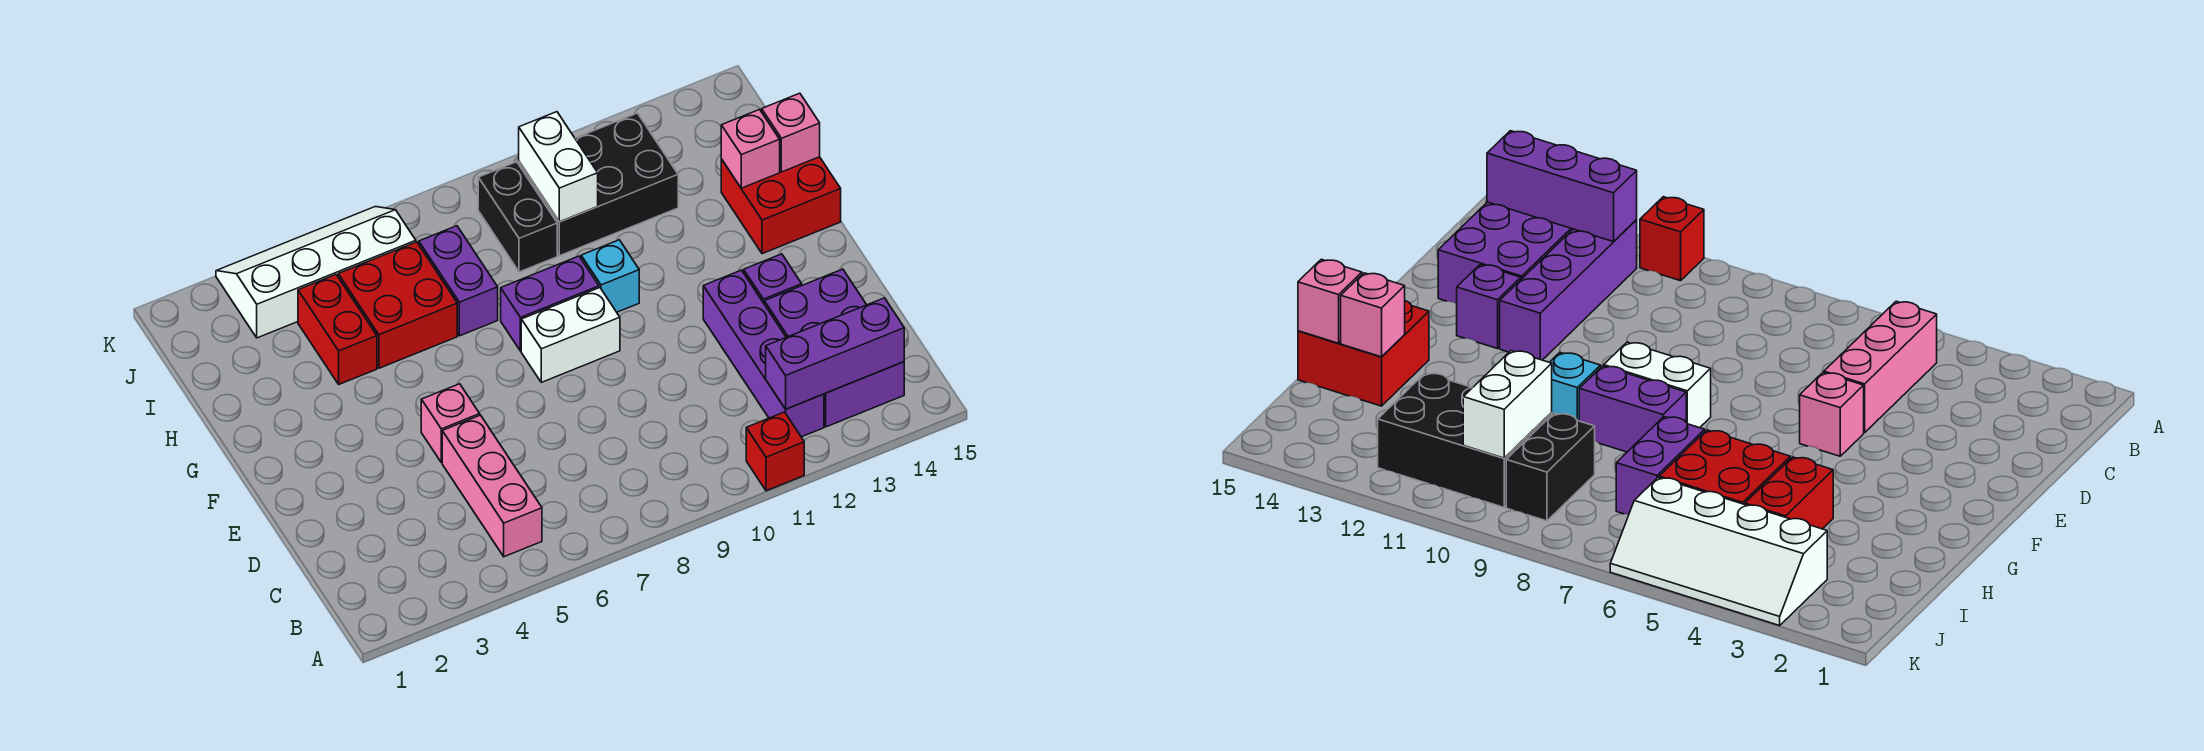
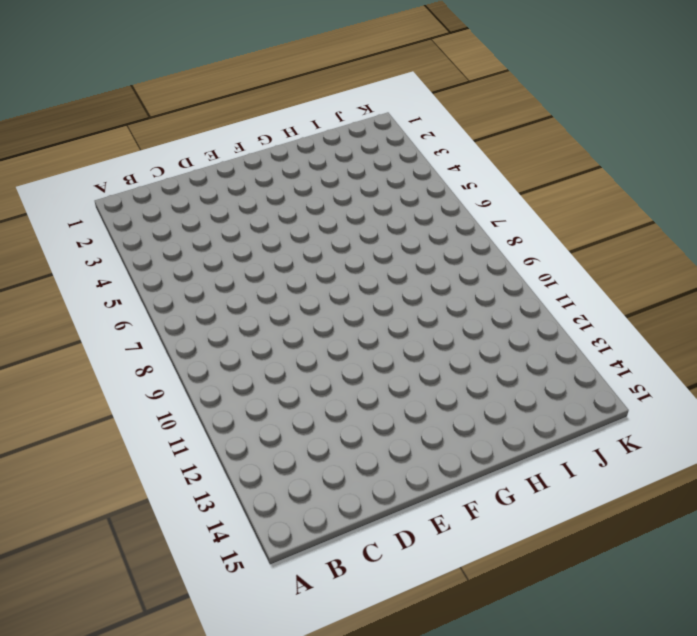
none -> red brick A11 level 1
none -> pink brick B5:D5 level 1
none -> purple brick B12:E12 level 1

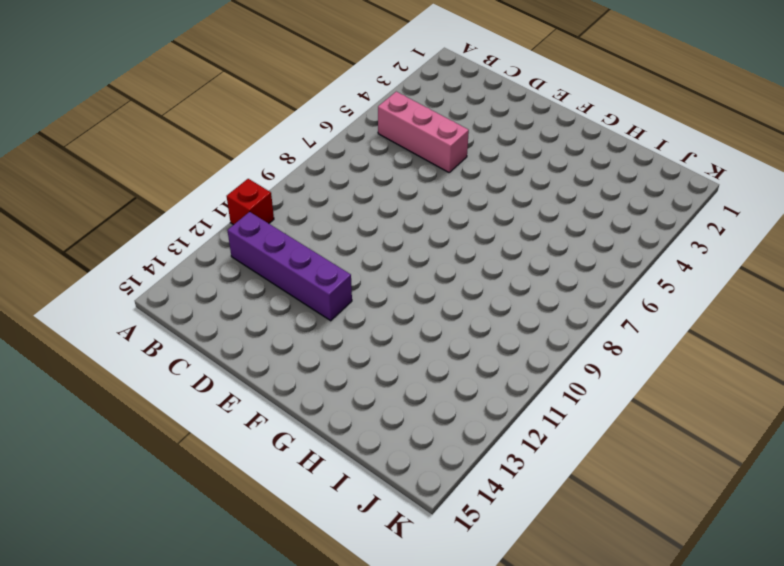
none -> purple brick B13:D14 level 1
none -> pink brick E5 level 1
none -> purple brick E13 level 1

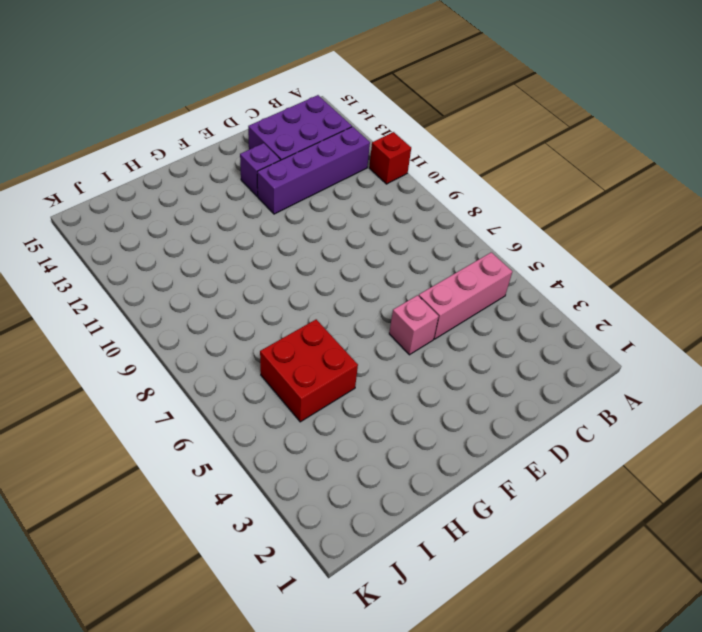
none -> white brick F8:F9 level 1
none -> purple brick G8:G9 level 1
none -> cyan brick G10 level 1

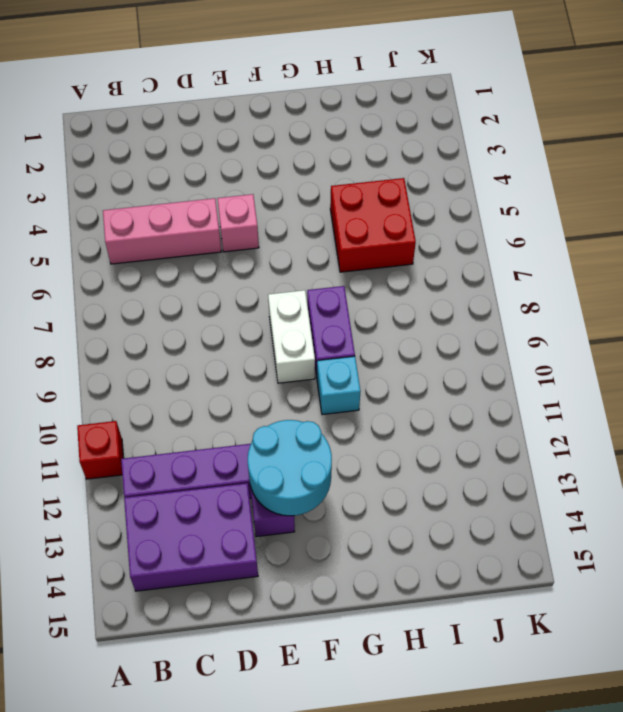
cyan round brick E12:F13 level 2 -> none
none -> red brick G14:H15 level 1
none -> red brick H4:I4 level 1
none -> purple brick H7:I7 level 1

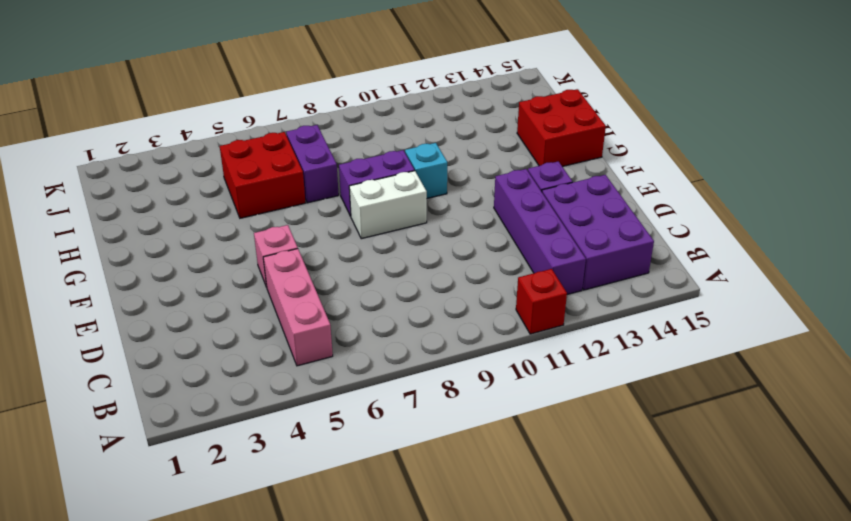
none -> red brick H4:I4 level 1
none -> black brick I9:J9 level 1
none -> black brick I10:J12 level 1

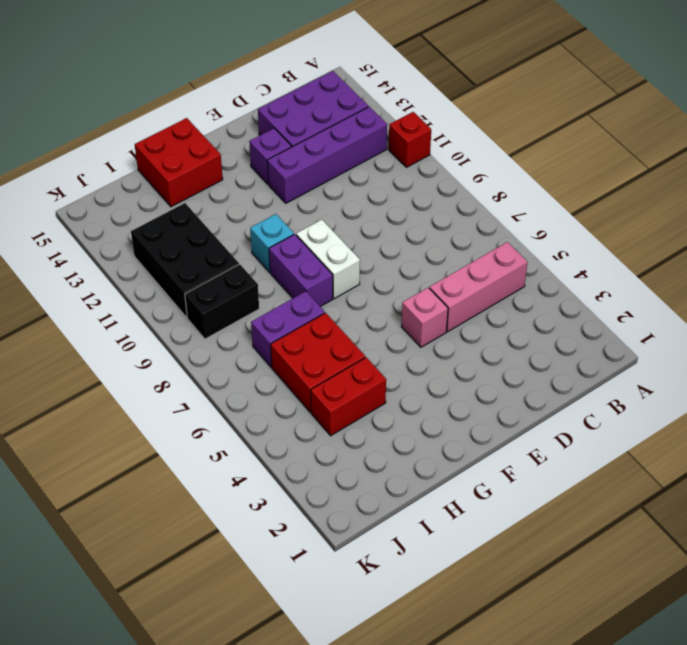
none -> white slope J3:K6 level 1 top J
none -> purple brick B12:B14 level 2
none -> pink brick H14 level 2

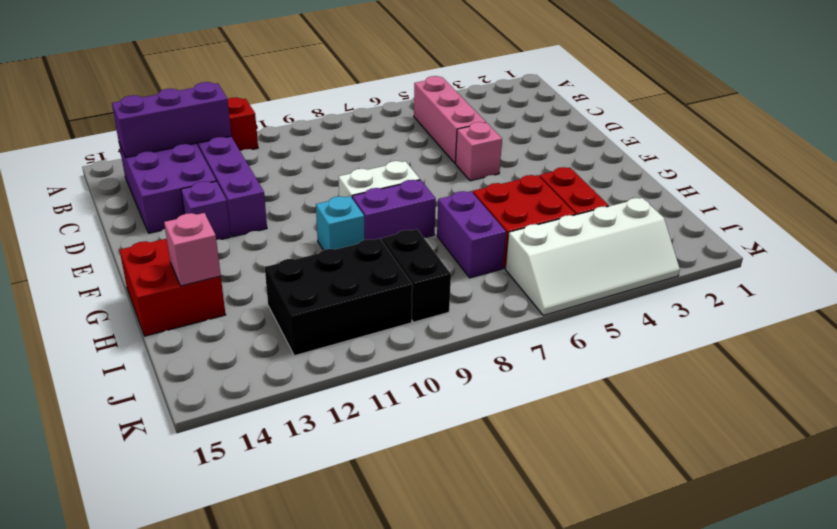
none -> pink brick H15 level 2
none -> white brick I10:J10 level 2

